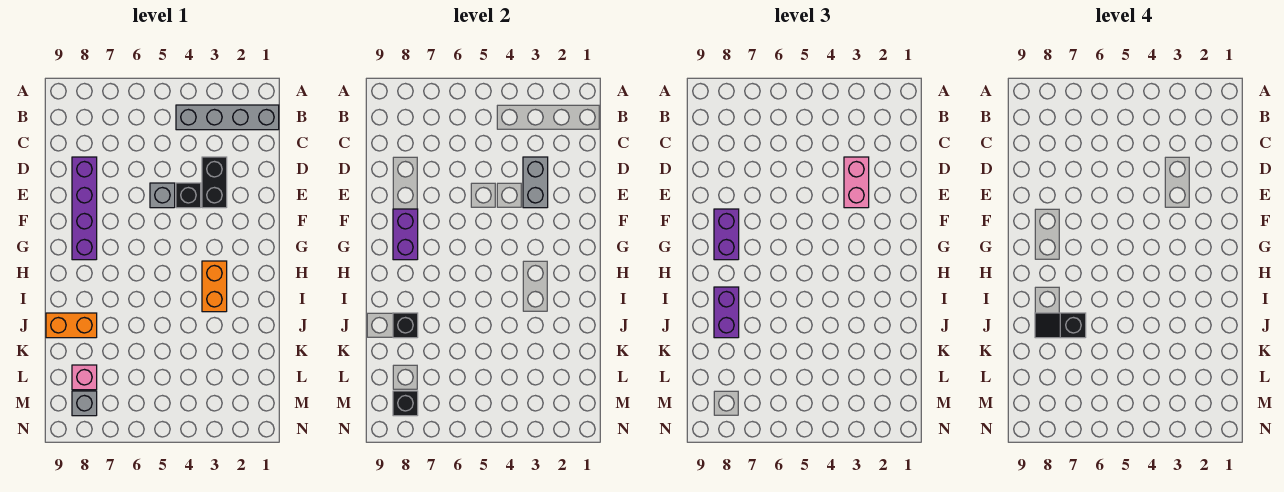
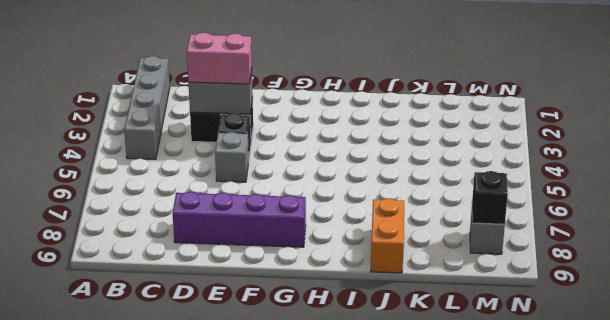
none -> orange brick H3:I3 level 1
none -> pink brick L8 level 1
none -> purple brick F8:G8 level 2

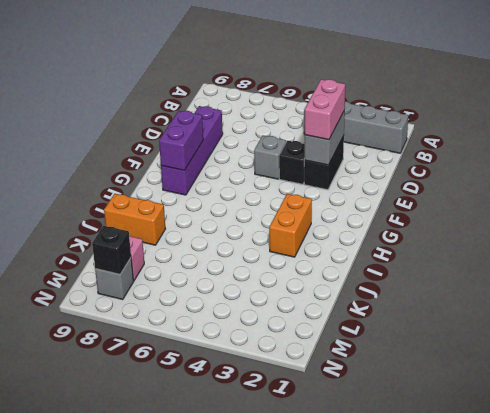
none -> black brick J8 level 2
none -> purple brick F8:G8 level 3
none -> purple brick I8:J8 level 3

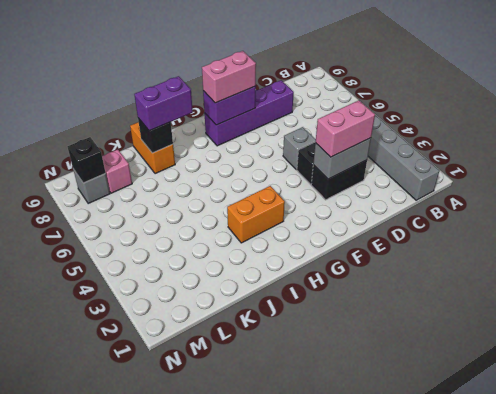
pink brick F8:G8 level 3 -> purple brick F8:G8 level 3
none -> black slope J7:J8 level 4 top 7

